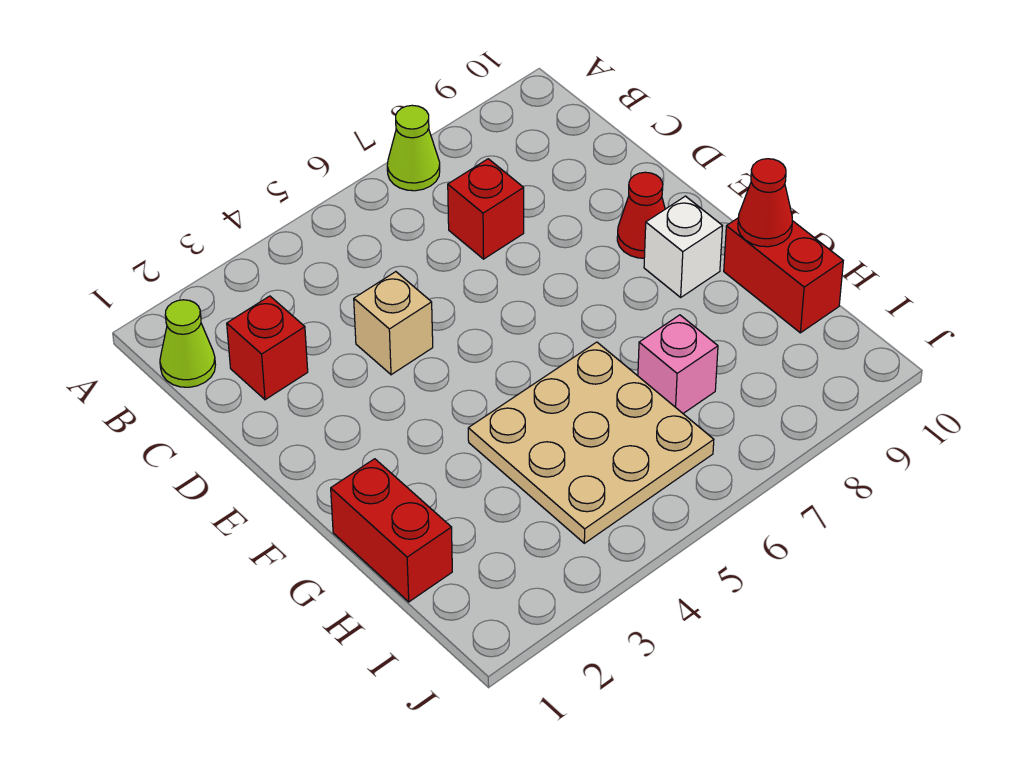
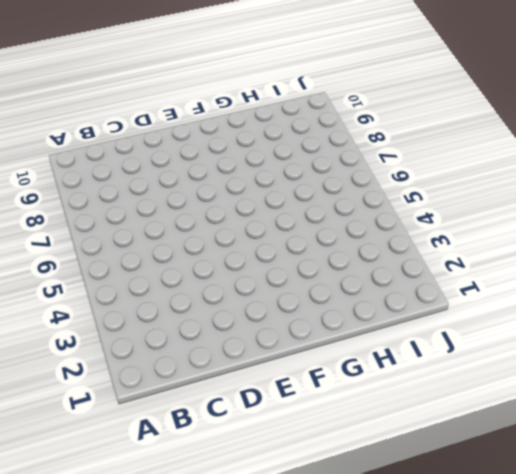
none -> lime cone A7 level 1
none -> lime cone B1 level 1
none -> red brick C2 level 1

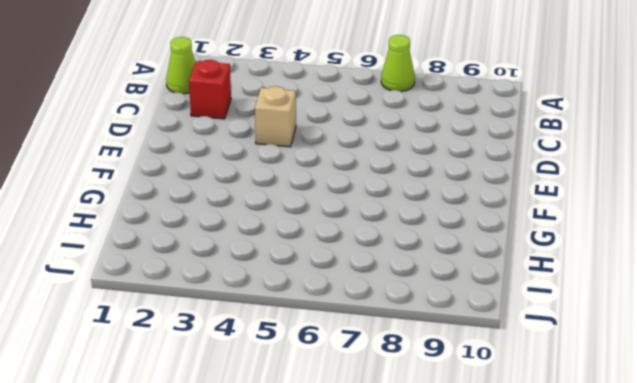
none -> red brick C7 level 1
none -> red cone E9 level 1
none -> white brick F9 level 1

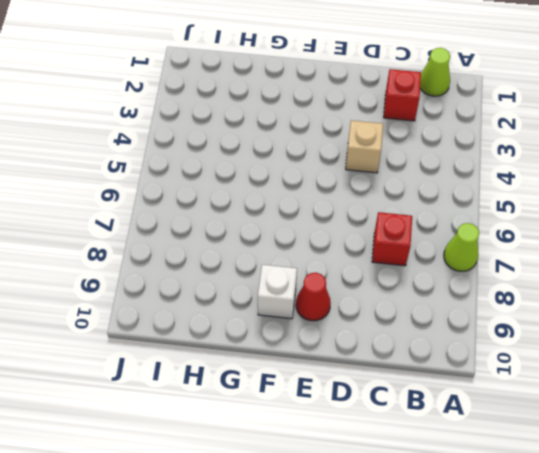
none -> red brick G1:H1 level 1
none -> tan plate G4:I6 level 1
none -> red brick G10:H10 level 1

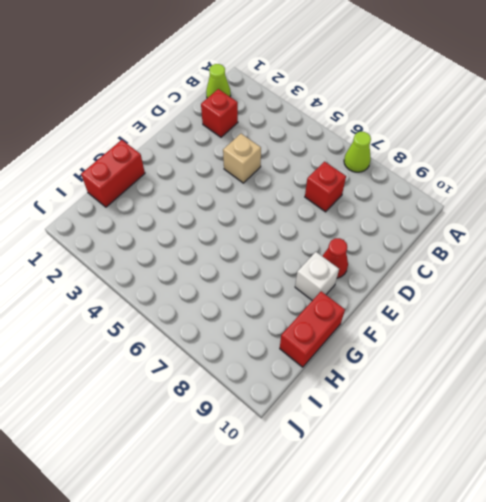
none -> tan plate G4:I6 level 1
none -> pink brick H7 level 1
none -> red cone G10 level 2

